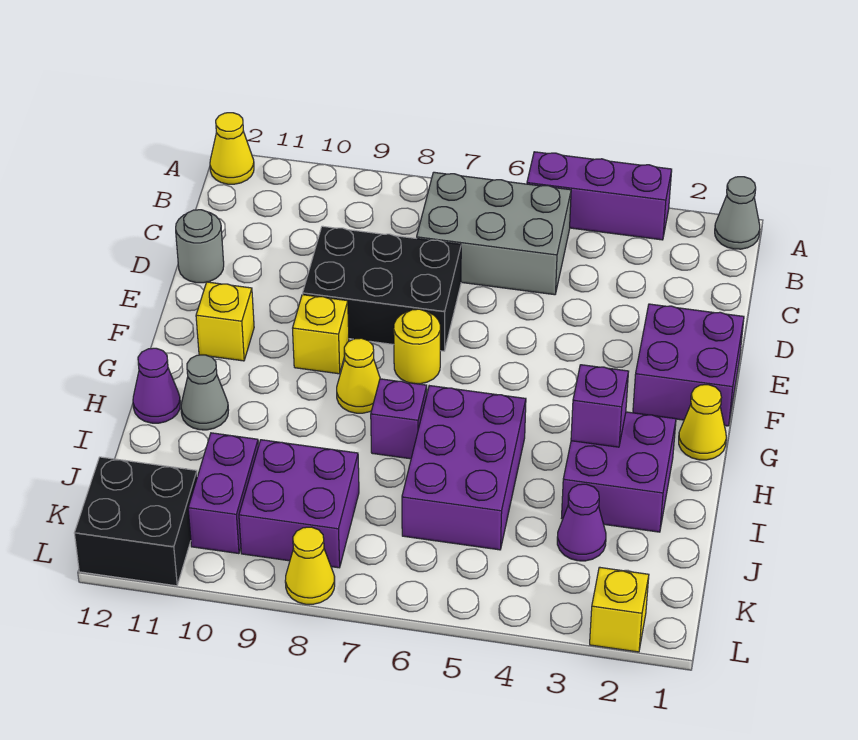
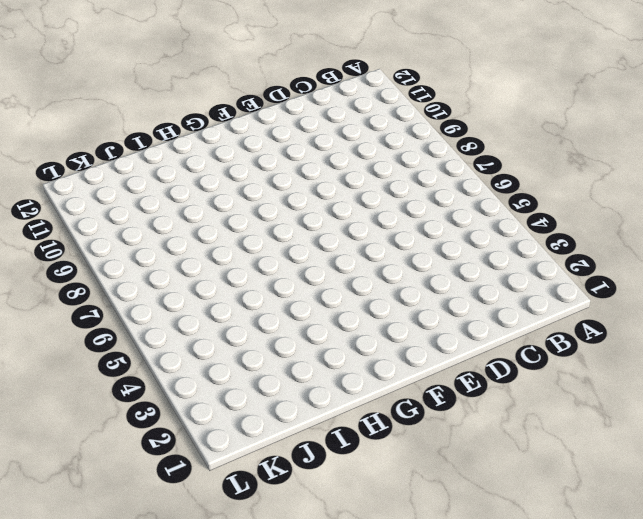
none -> grey cone A1 level 1
none -> purple brick A3:A5 level 1
none -> yellow cone A12 level 1

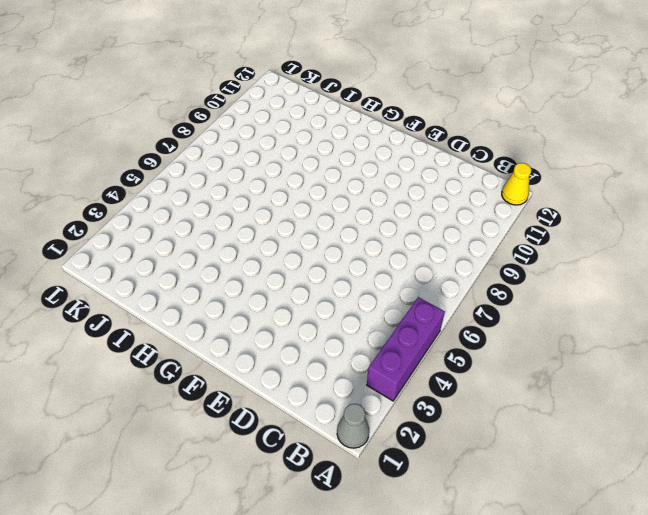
none -> grey brick B5:C7 level 1
none -> black brick D7:E9 level 1
none -> grey round brick D12 level 1

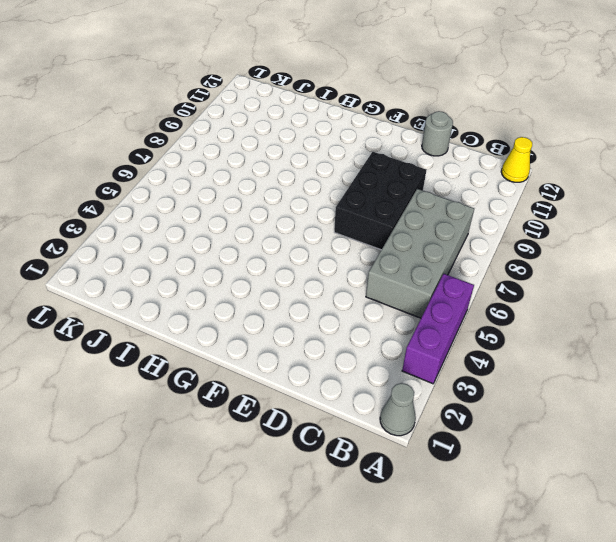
grey brick B5:C8 level 1 -> grey brick B5:C7 level 1
none -> purple brick E1:F2 level 1
none -> yellow round brick F7 level 1
none -> yellow brick F9 level 1

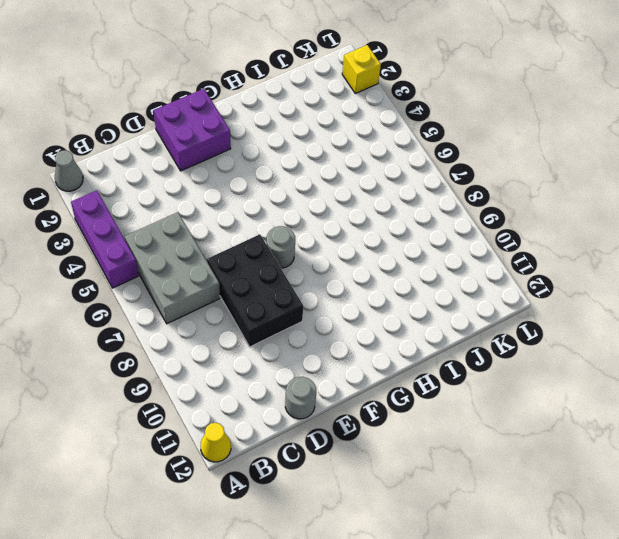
grey round brick F7 level 1 -> yellow round brick F7 level 1
none -> yellow brick F9 level 1
none -> yellow brick F11 level 1
none -> yellow cone G1 level 1

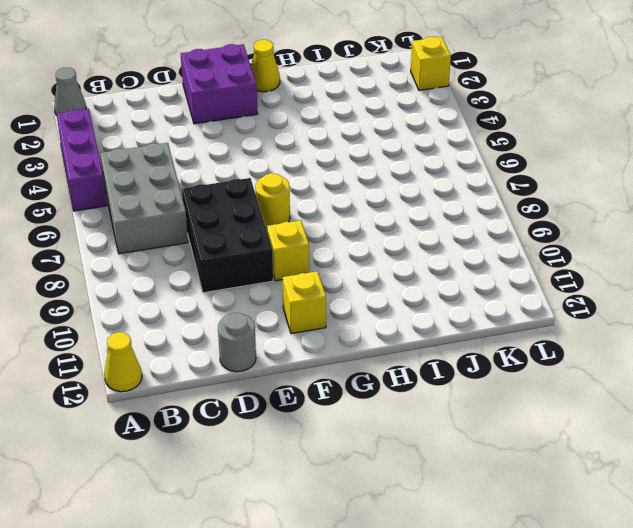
none -> yellow cone G8 level 1
none -> purple brick H2:I3 level 1
none -> purple brick H5:J6 level 1

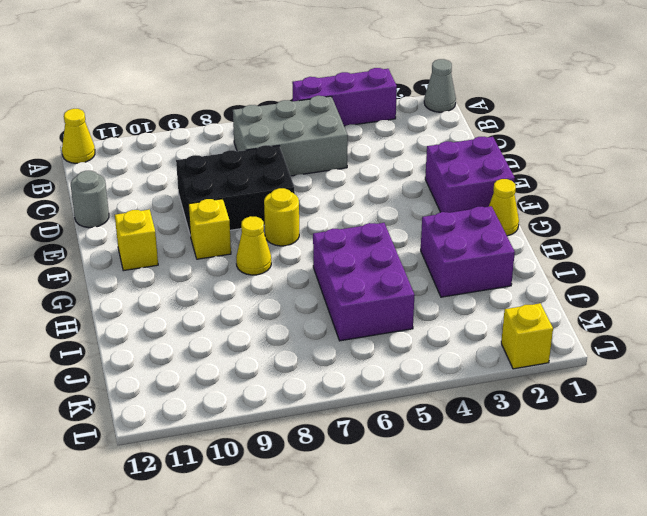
none -> purple brick H7 level 1
none -> grey cone H11 level 1
none -> purple cone H12 level 1

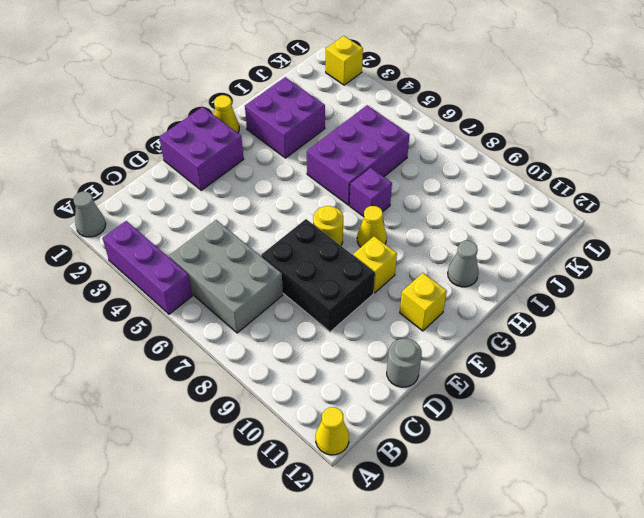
none -> purple cone H12 level 1
none -> purple cone J3 level 1
none -> purple brick J8:K9 level 1

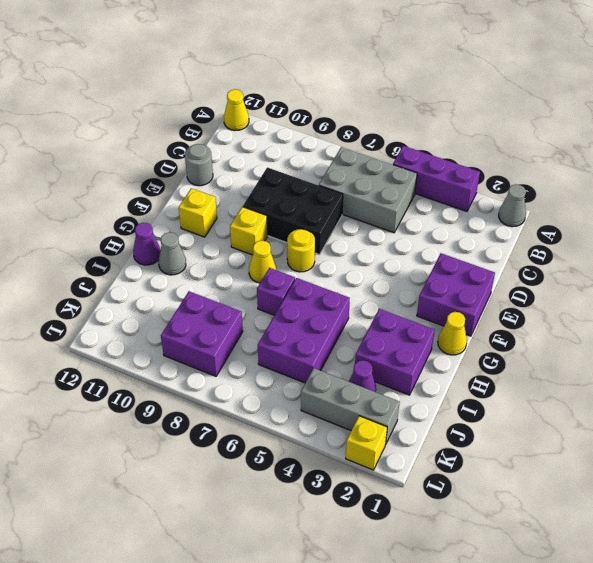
grey brick K2:K4 level 1 -> none
none -> purple brick J10:K10 level 1
none -> black brick K11:L12 level 1
none -> yellow cone L8 level 1

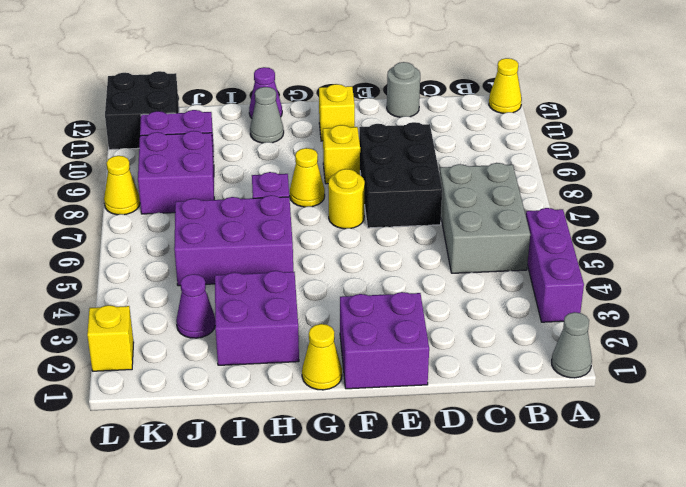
none -> purple brick H3 level 2

